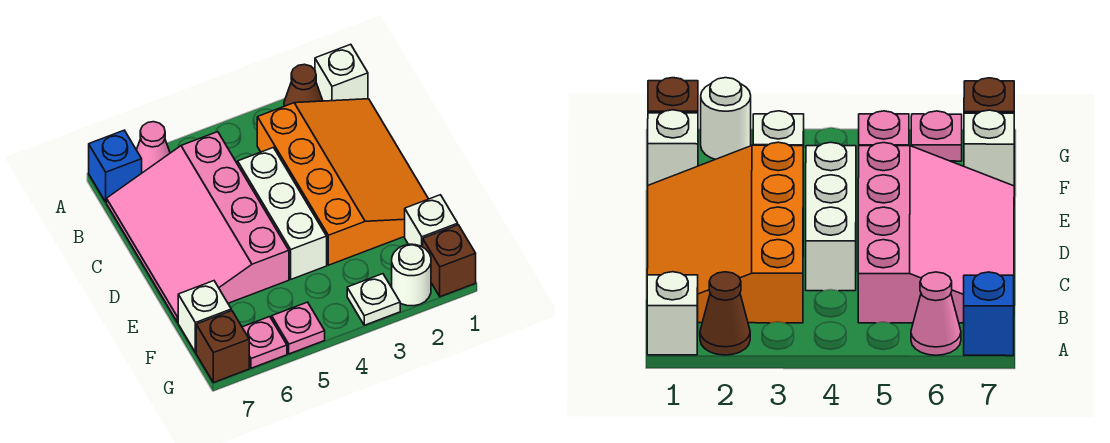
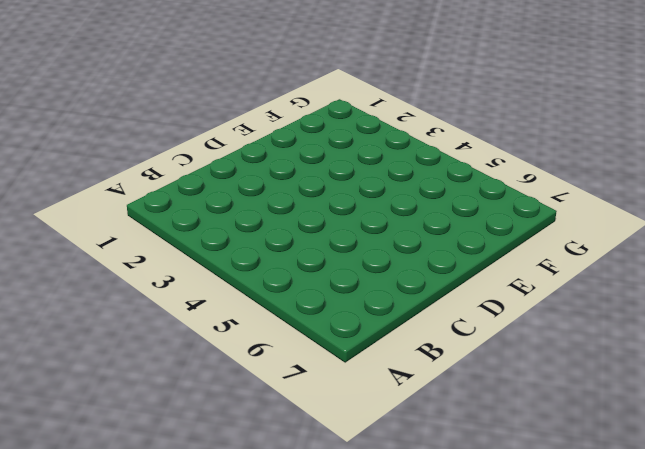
none -> white brick A1 level 1
none -> brown cone A2 level 1
none -> pink cone A6 level 1

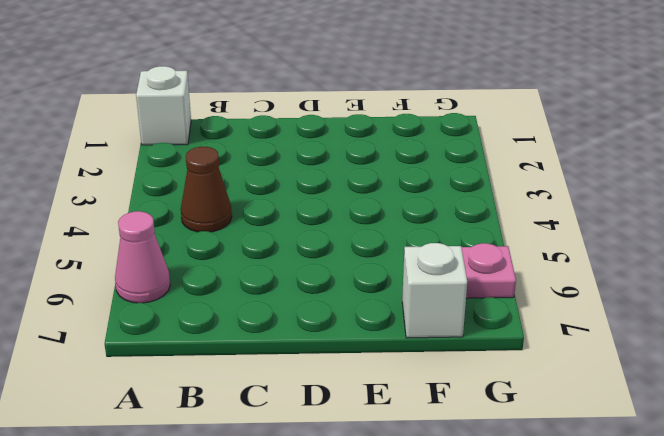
brown cone B4 level 1 -> brown cone A2 level 1
none -> blue brick A7 level 1
none -> orange slope B1:E3 level 1 top 3
none -> pink slope B5:E7 level 1 top 5

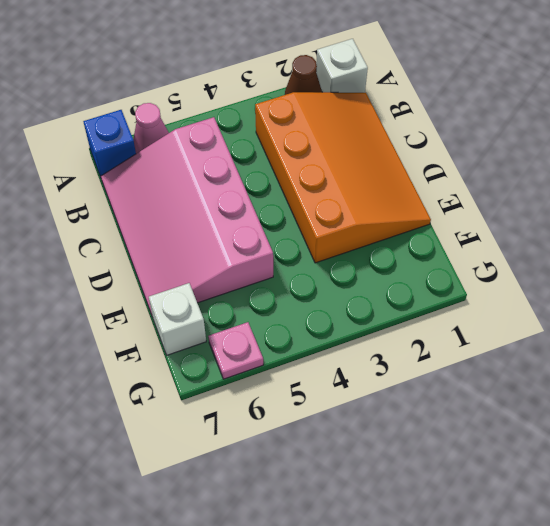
none -> white brick C4:E4 level 1
none -> white brick F1 level 1
none -> brown brick G1 level 1

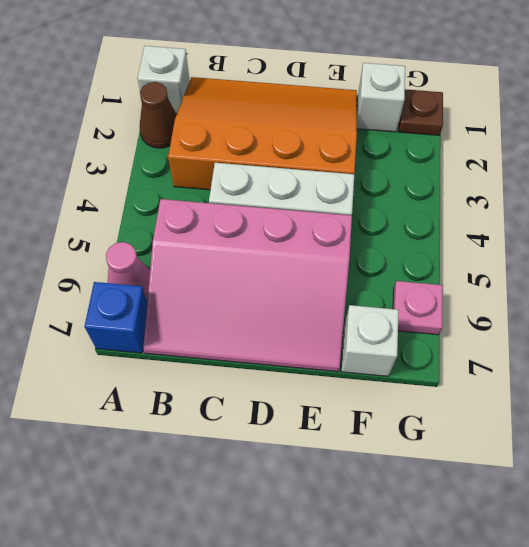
brown plate G1 level 1 -> brown brick G1 level 1
none -> white round brick G2 level 1
none -> white plate G3 level 1
none -> pink plate G5 level 1

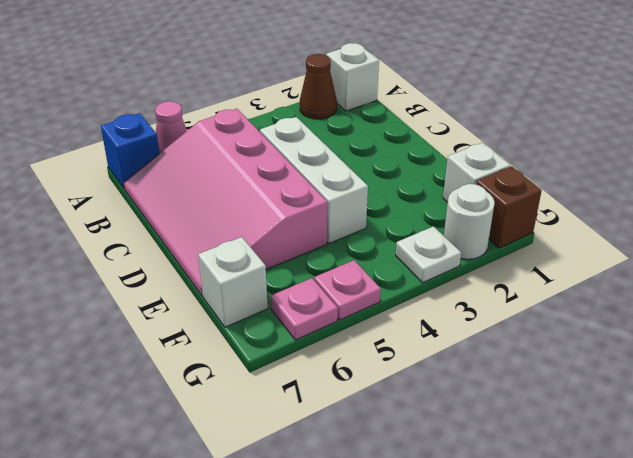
none -> orange slope B1:E3 level 1 top 3
none -> brown brick G7 level 1

